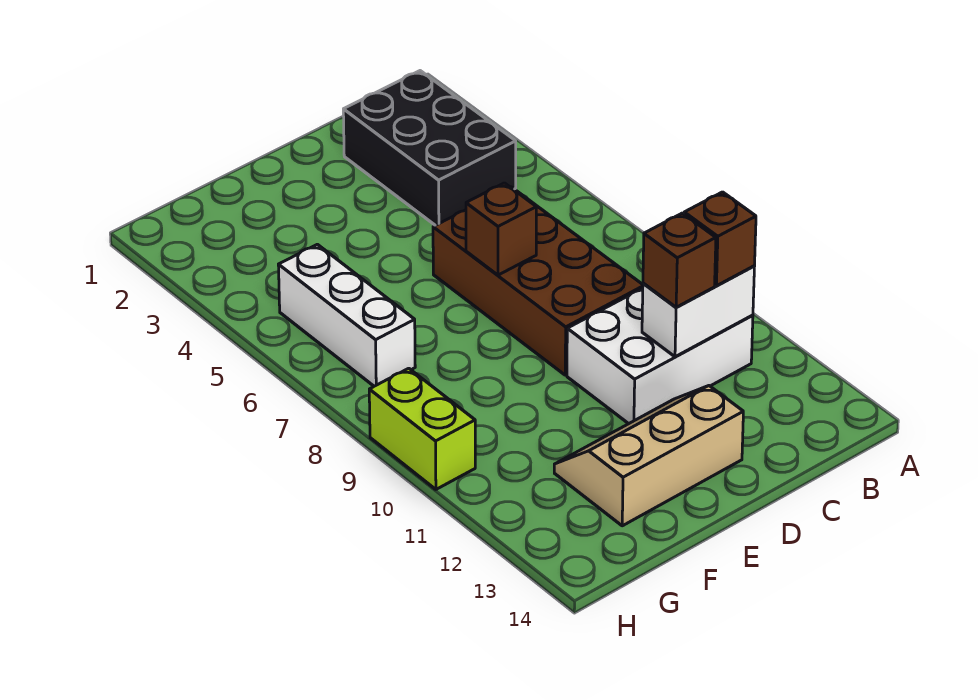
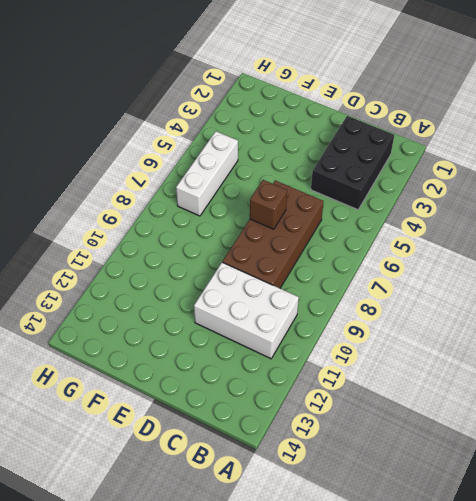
none -> tan slope D12:F13 level 1 top 13
none -> lime brick H9:H10 level 1

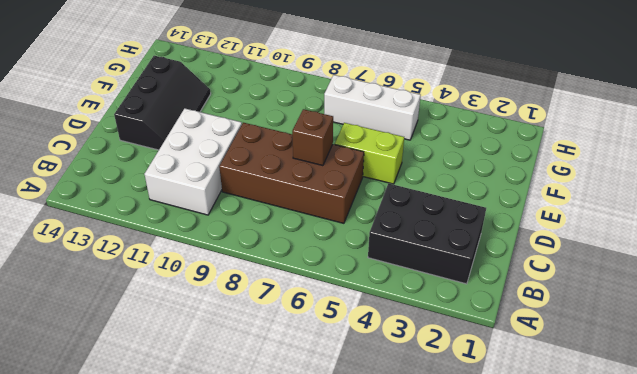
black slope D12:F13 level 1 top 13 -> tan slope D12:F13 level 1 top 13
lime brick E5:E6 level 1 -> lime brick H9:H10 level 1
none -> white brick B11:C11 level 2
none -> brown brick B11 level 3

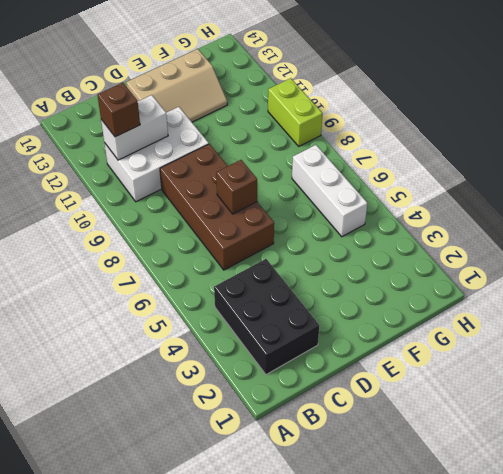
none -> brown brick C11 level 3

